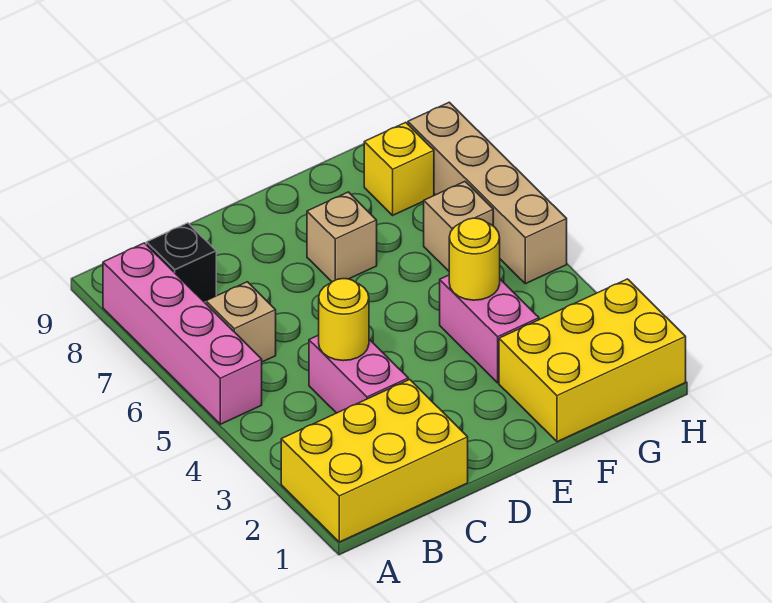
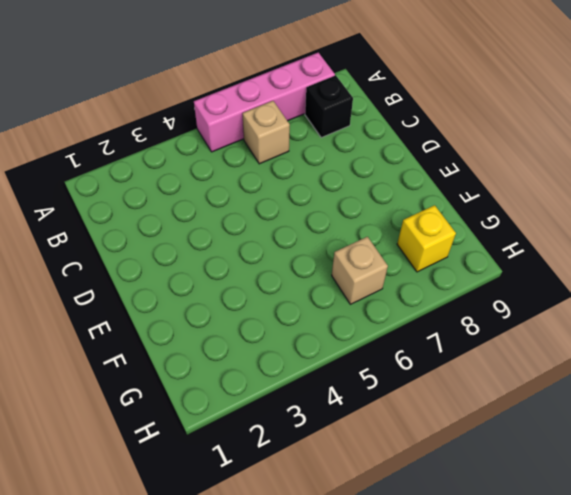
none -> yellow brick A1:C2 level 1
none -> pink brick C3:C4 level 1
none -> tan brick E7 level 1

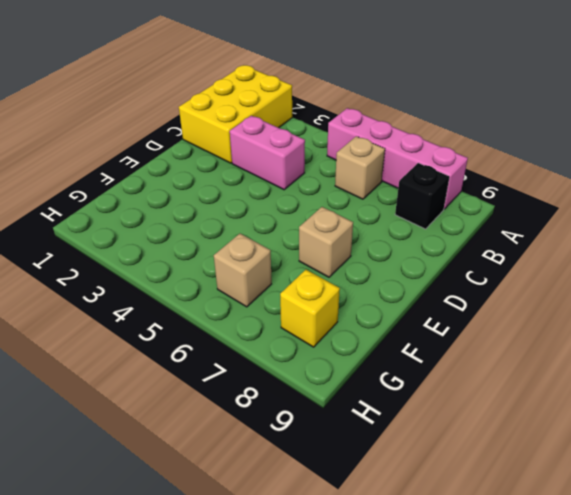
none -> yellow brick F1:H2 level 1
none -> pink brick F3:F4 level 1
none -> tan brick H5:H8 level 1

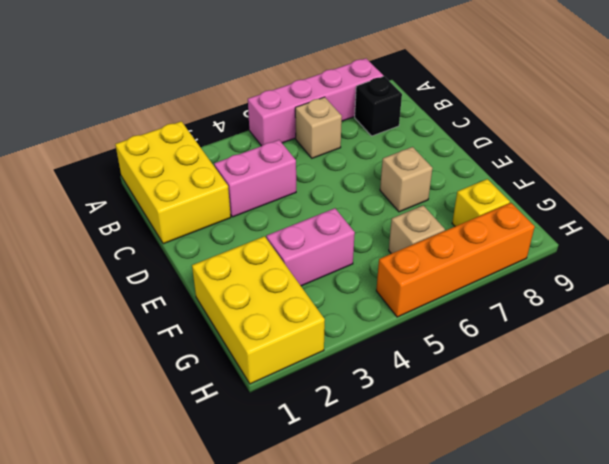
orange brick H5:H8 level 1 -> tan brick H5:H8 level 1
none -> yellow round brick C4 level 2
none -> yellow round brick F4 level 2

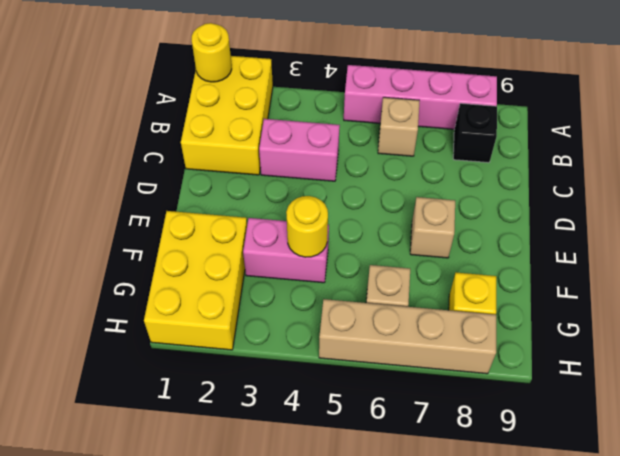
yellow round brick A1 level 2 -> yellow round brick C4 level 2

